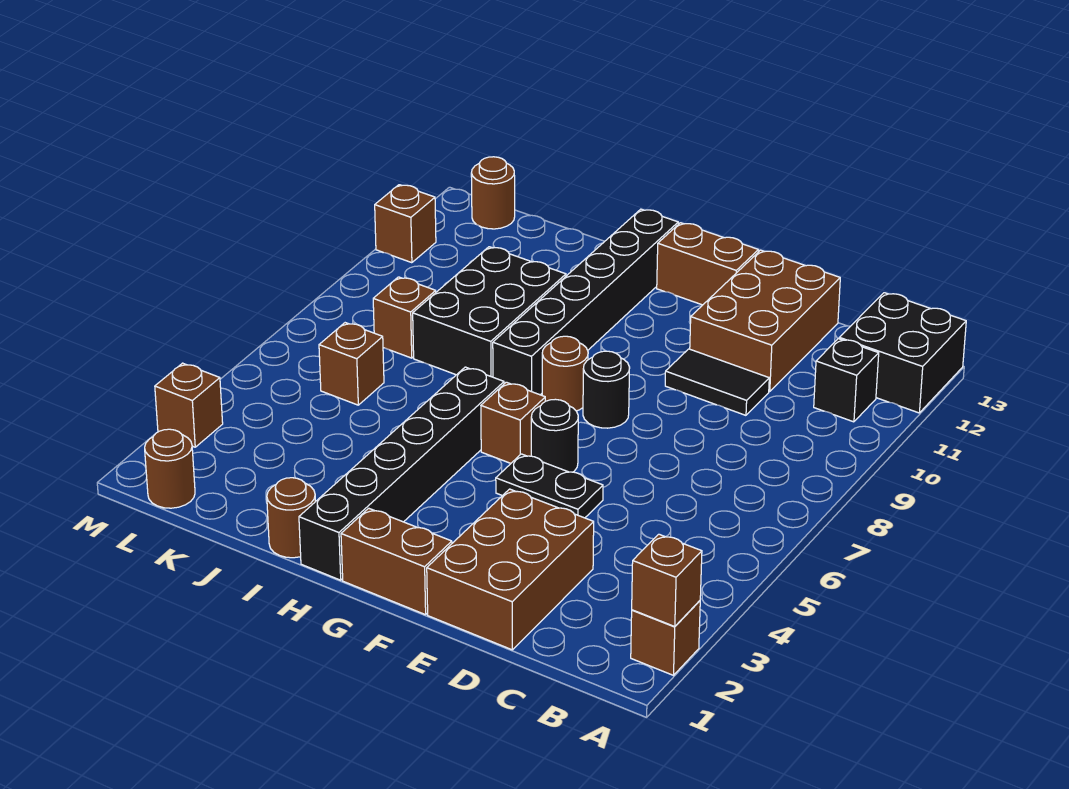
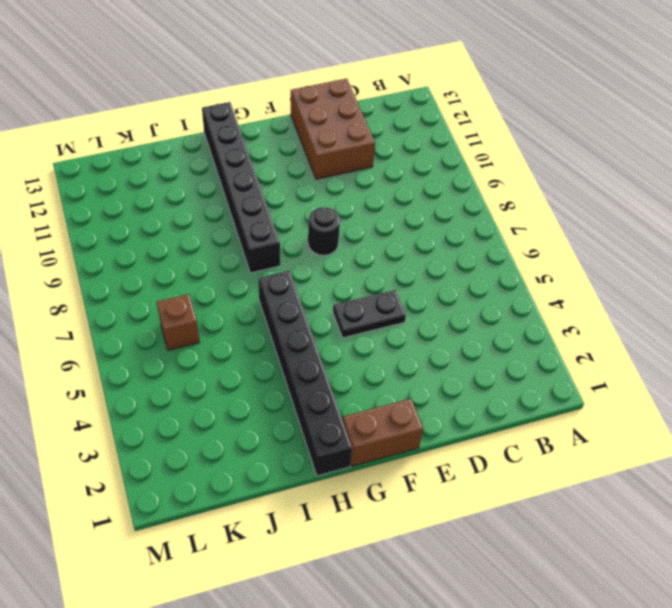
none -> brown brick A2 level 1
none -> black brick A12:B13 level 1
none -> black brick B11 level 1

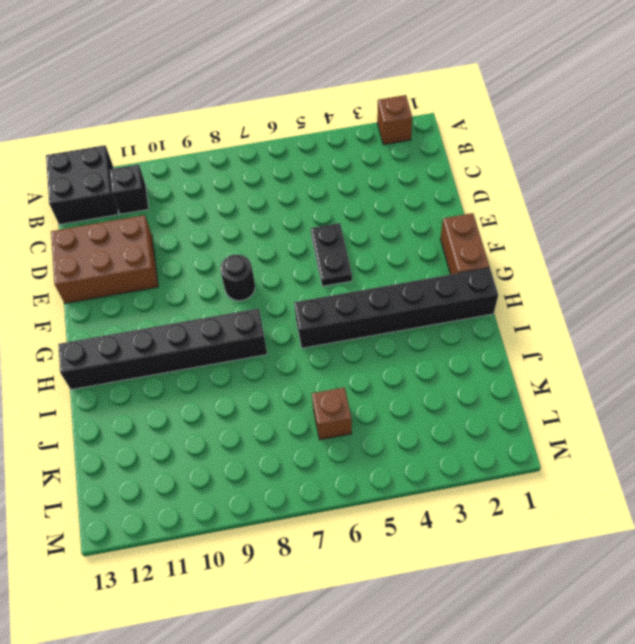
none -> brown brick D1:E3 level 1
none -> black tile D10:E10 level 1
none -> black round brick F6 level 1

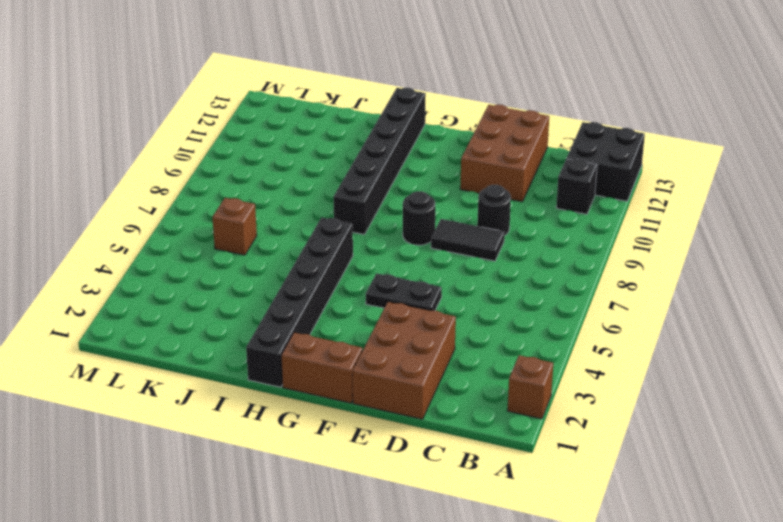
black tile D8:E8 level 1 -> black tile D10:E10 level 1
black round brick D9 level 1 -> black round brick F6 level 1
none -> brown brick F13:G13 level 1
none -> brown brick G6 level 1
none -> brown round brick G8 level 1

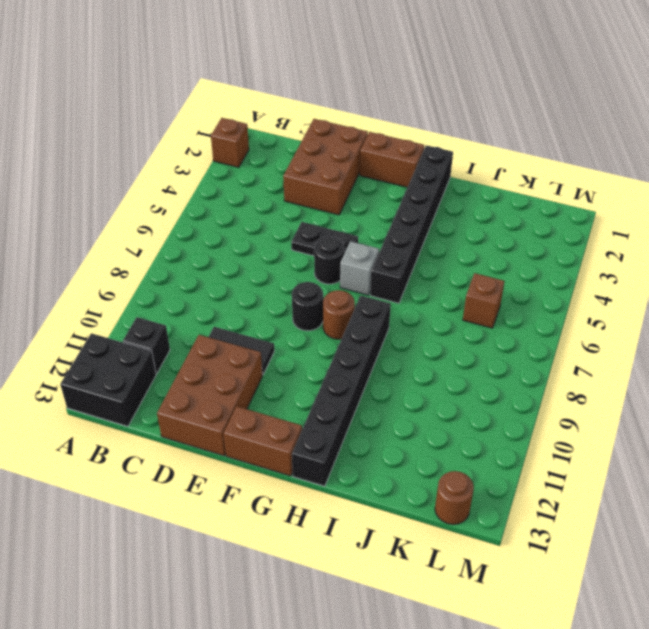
grey brick G6 level 1 -> brown brick G6 level 1
none -> brown round brick I1 level 1
none -> black brick I8:J10 level 1
none -> brown brick K8 level 1

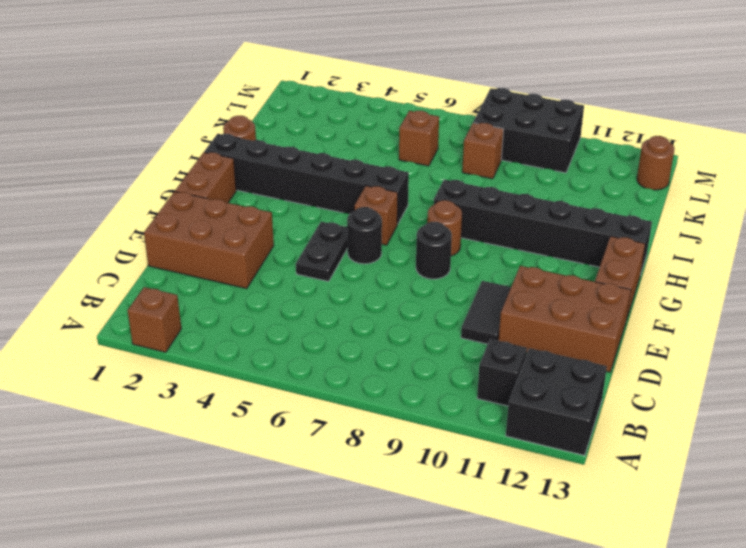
black brick L8:M10 level 1 -> black brick I8:J10 level 1
none -> brown round brick L1 level 1
none -> brown brick M3 level 1
none -> brown brick M11 level 1

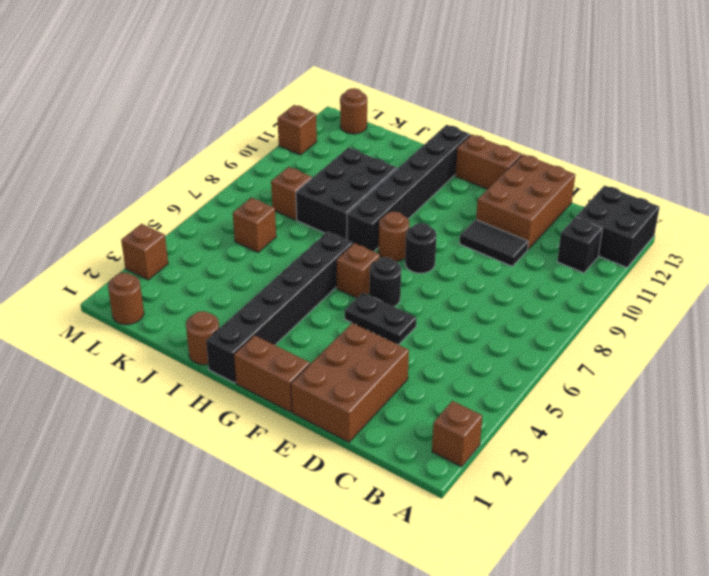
none -> brown brick A2 level 2

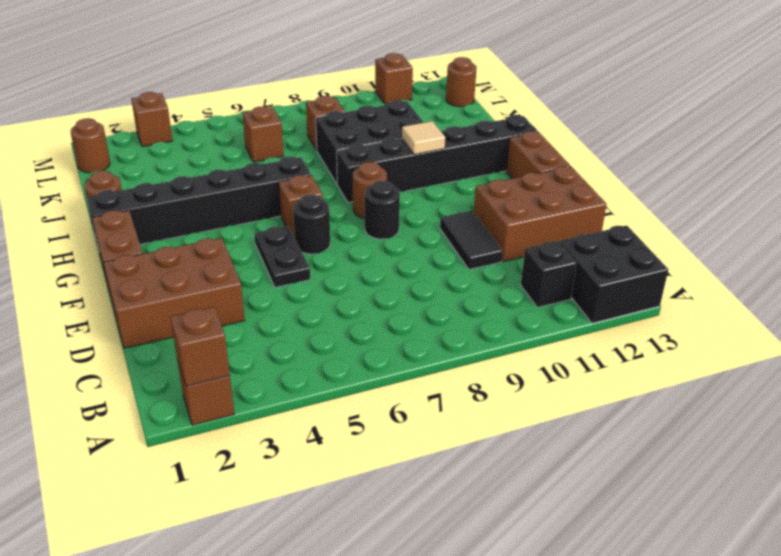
tan tile H10 level 2 -> none

